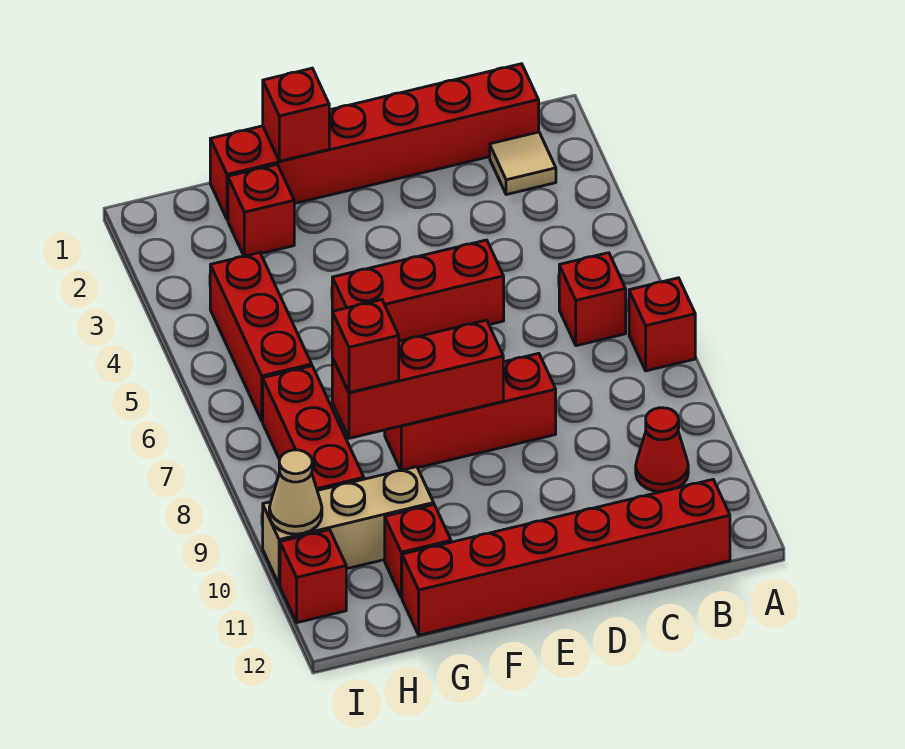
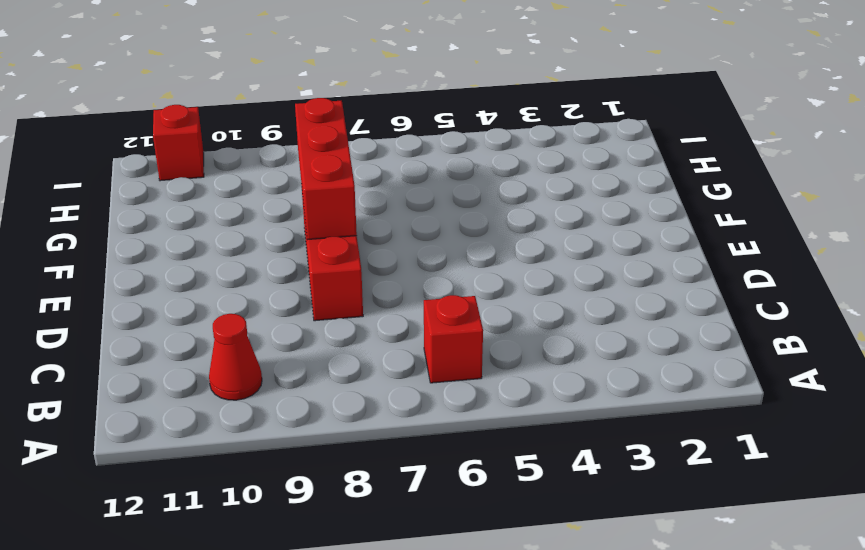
none -> red brick A7 level 1
none -> red brick B1:G1 level 1
none -> tan tile B2 level 1

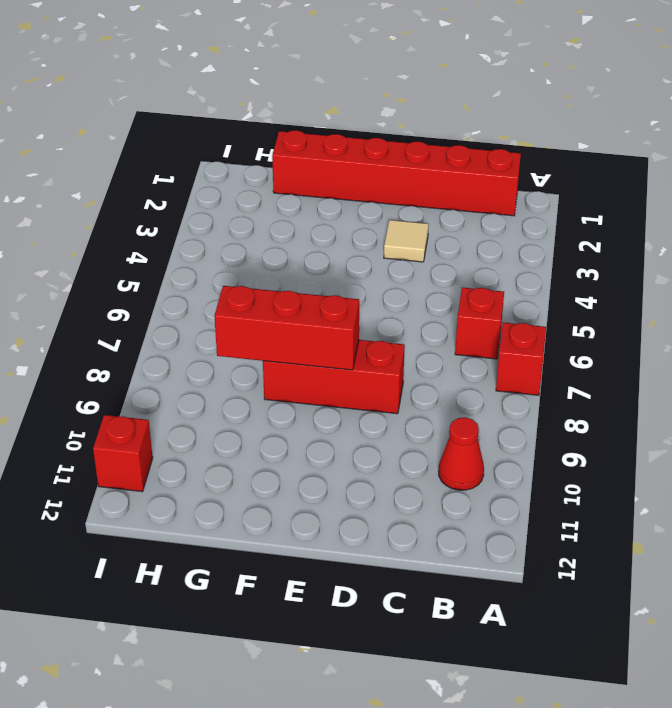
tan tile D3 level 1 -> tan tile B2 level 1
none -> red brick B12:G12 level 1
none -> red brick D5:F5 level 1
none -> red brick G2 level 1

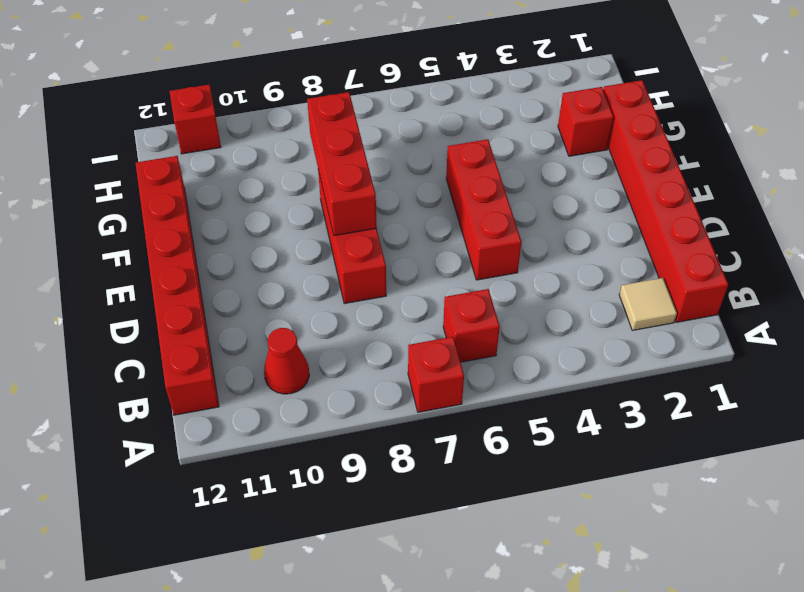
none -> tan brick G10:I10 level 1
none -> red brick G11 level 1
none -> red brick H4:H6 level 1

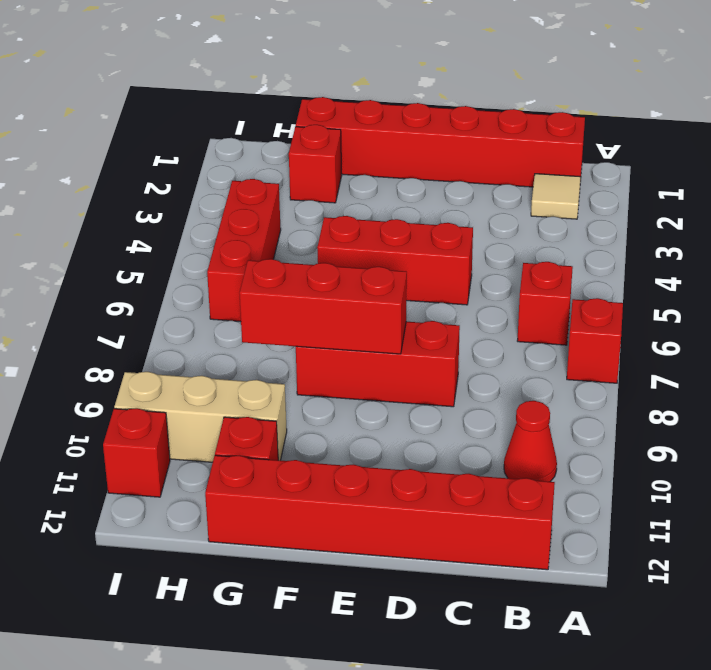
none -> red brick H7:H9 level 1
none -> red brick F1 level 2
none -> tan cone I10 level 2

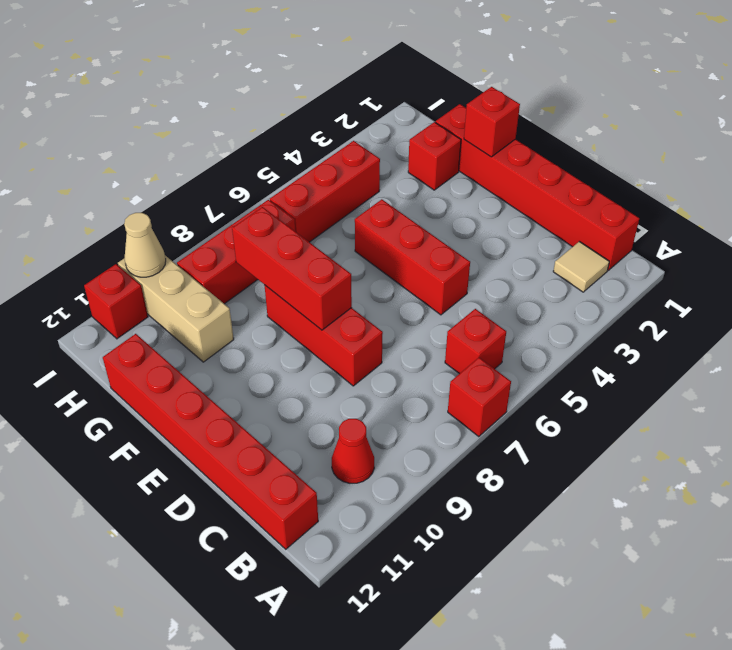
none -> red brick G11 level 1
none -> red brick G8 level 3

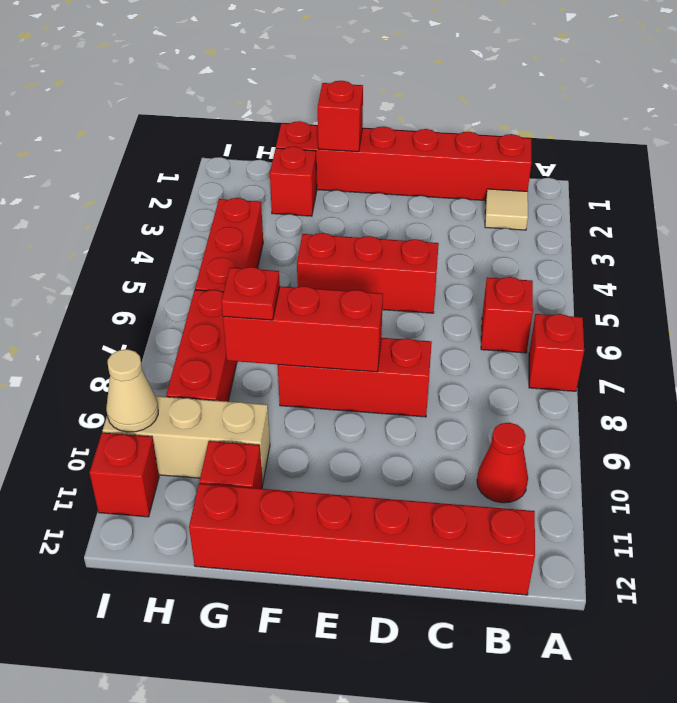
red plate G8 level 3 -> red brick G8 level 3

